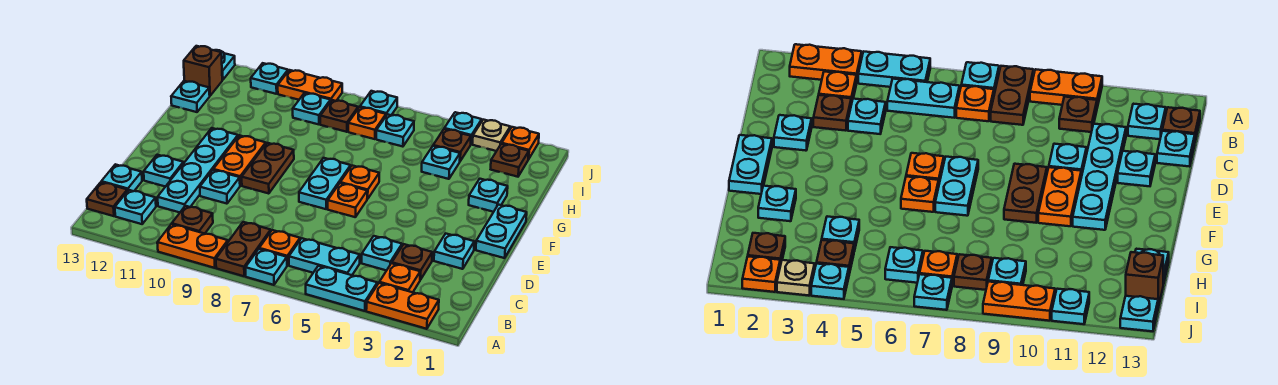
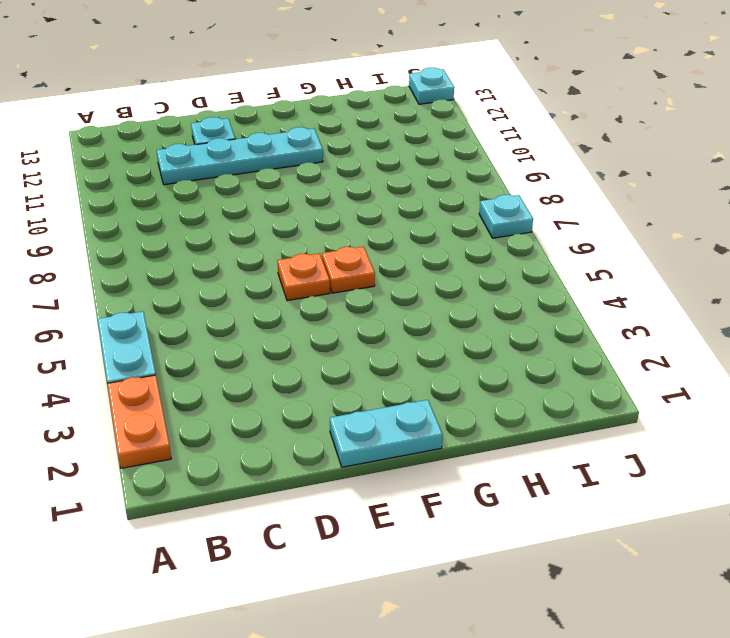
none -> cyan plate A7 level 1
none -> brown plate A8:B8 level 1
none -> orange plate A9:A10 level 1
none -> orange plate B3 level 1

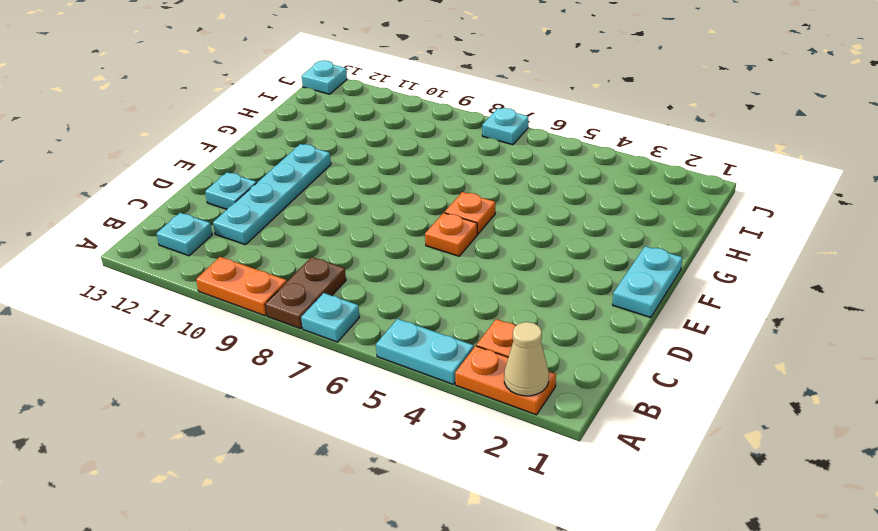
tan cone A2 level 2 -> none
none -> cyan plate B5:B6 level 1
none -> orange plate B7 level 1
none -> brown plate B10 level 1
none -> brown plate B13 level 1

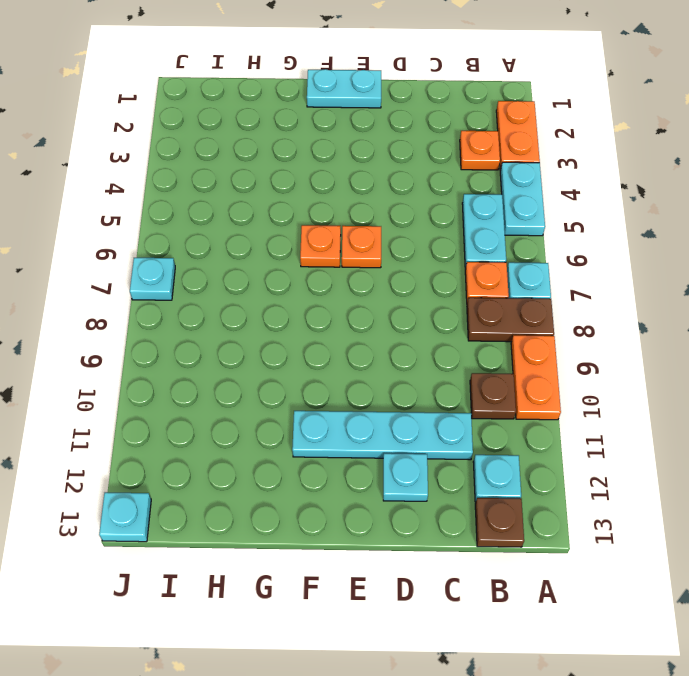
none -> brown plate C3 level 1
none -> cyan plate C4 level 1
none -> cyan plate C13 level 1
none -> cyan plate D2 level 1

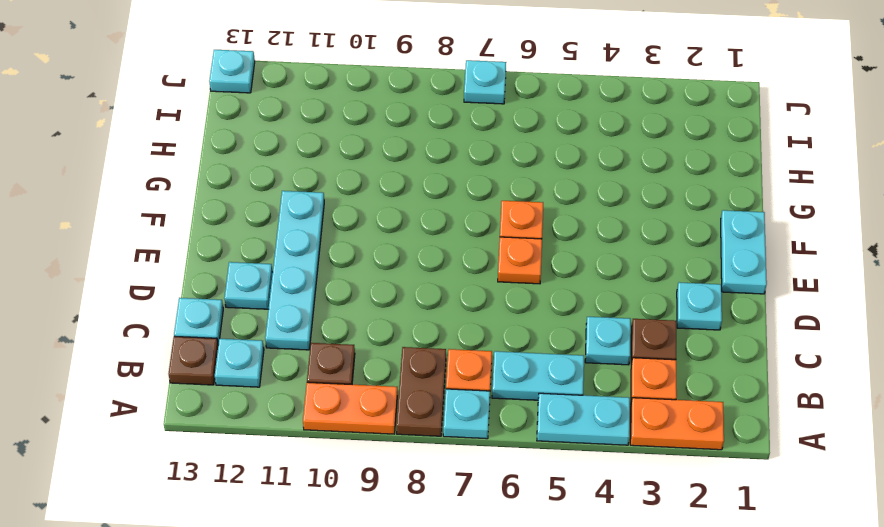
none -> cyan plate D10 level 1
none -> cyan plate E7:F7 level 1
none -> brown plate E9:F9 level 1
none -> orange plate E10:F10 level 1

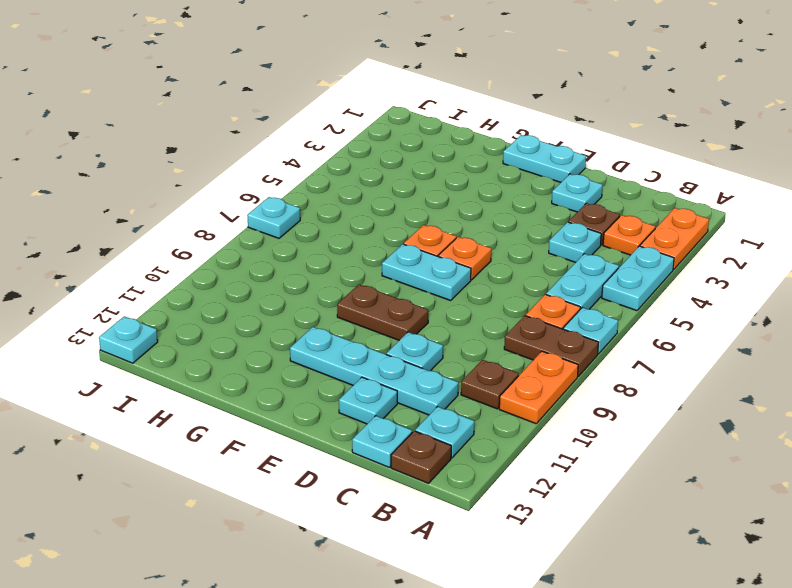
none -> orange plate E10:F10 level 1
none -> cyan plate G2 level 1
none -> cyan plate H4 level 1
none -> cyan plate H13 level 1

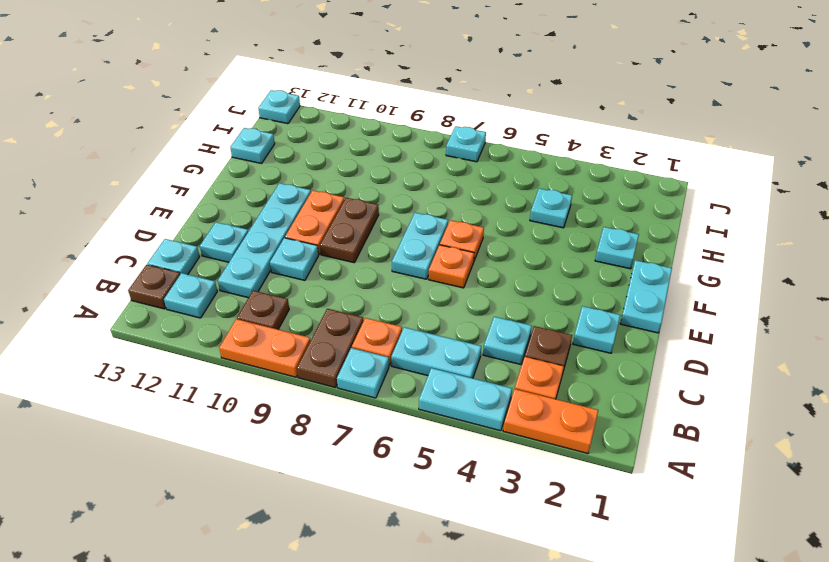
none -> brown plate I2 level 1
none -> brown plate I4 level 1
none -> cyan plate I6 level 1
none -> orange plate I7 level 1

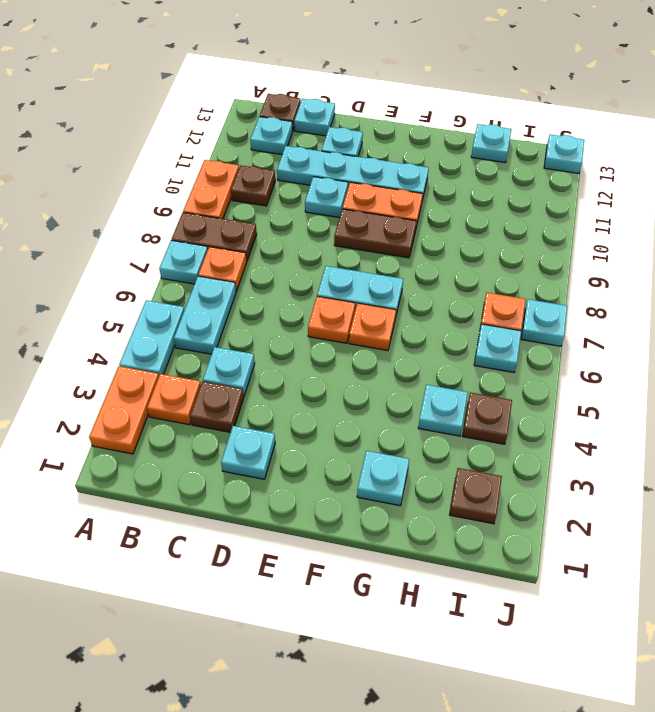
none -> cyan plate E1:F1 level 1
none -> brown plate I8 level 1
none -> cyan plate I9 level 1
none -> brown brick I13 level 1

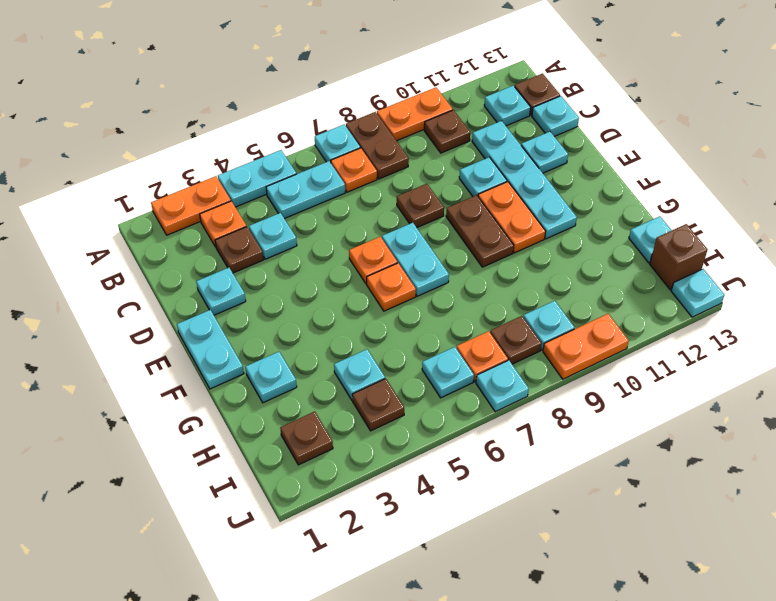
brown plate D8 level 1 -> none
none -> orange plate J2 level 1
none -> tan plate J3 level 1
none -> cyan plate J4 level 1
none -> cyan plate J11 level 1

